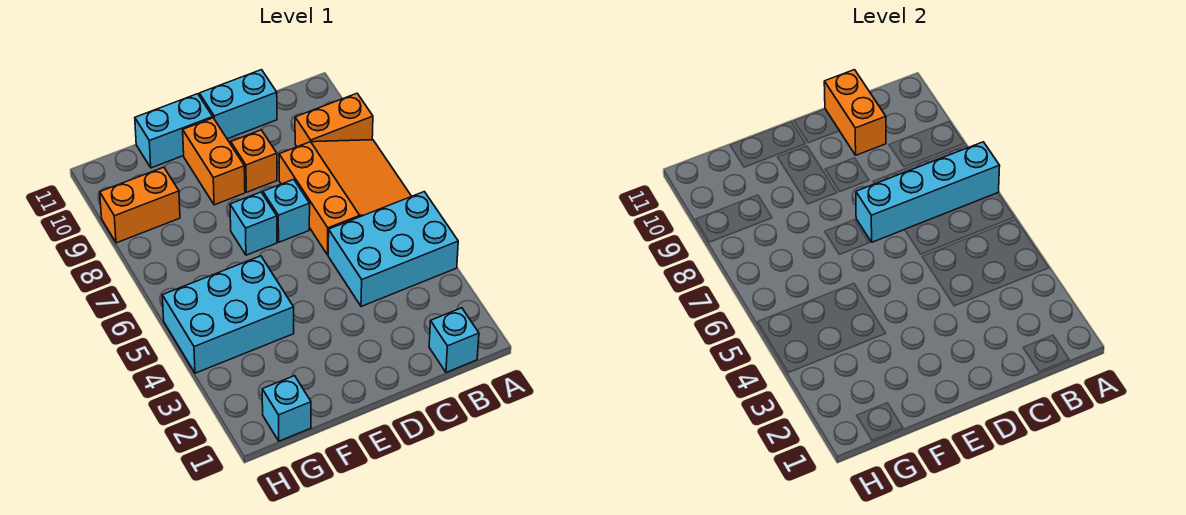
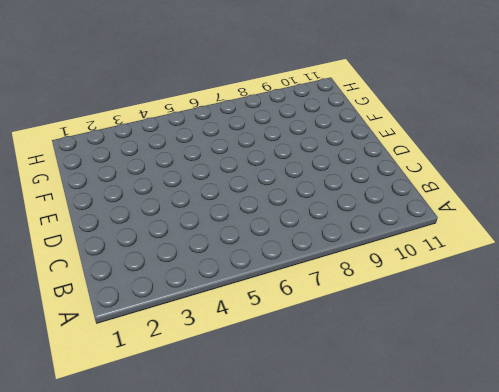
none -> cyan brick A4:C5 level 1
none -> orange slope A6:C8 level 1 top C
none -> orange brick A9:B9 level 1

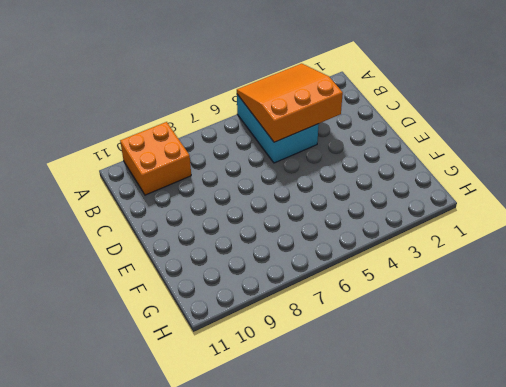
orange slope A3:C5 level 2 top C -> orange slope A6:C8 level 1 top C
orange brick A9:B10 level 1 -> orange brick A9:B9 level 1
none -> cyan brick B1 level 1
none -> cyan brick C11:D11 level 1
none -> cyan brick D7 level 1

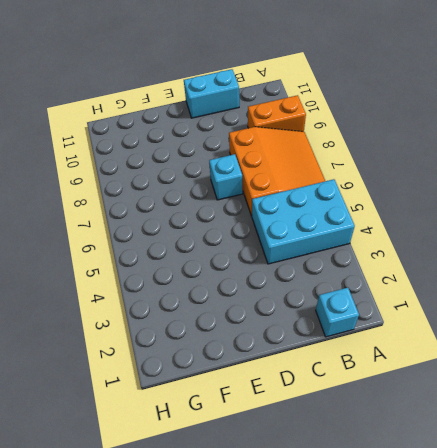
none -> orange brick D9 level 1
none -> cyan brick E7 level 1
none -> orange brick E9:E10 level 1

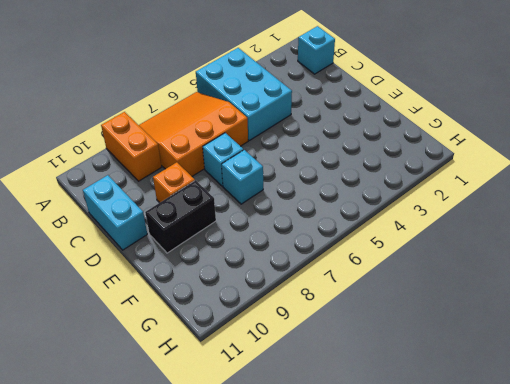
black brick E9:E10 level 1 -> orange brick E9:E10 level 1
none -> cyan brick E11:F11 level 1
none -> cyan brick F4:H5 level 1
none -> cyan brick G1 level 1

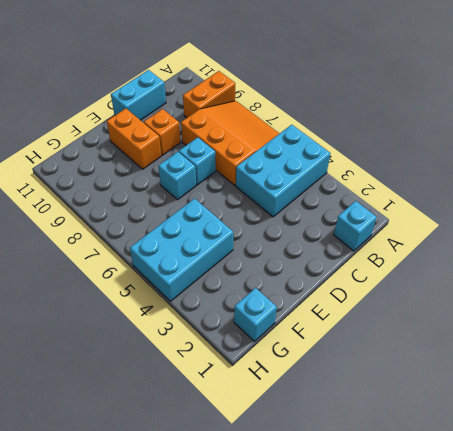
none -> cyan brick E11:F11 level 1
none -> orange brick G9:H9 level 1
none -> cyan brick A7:D7 level 2

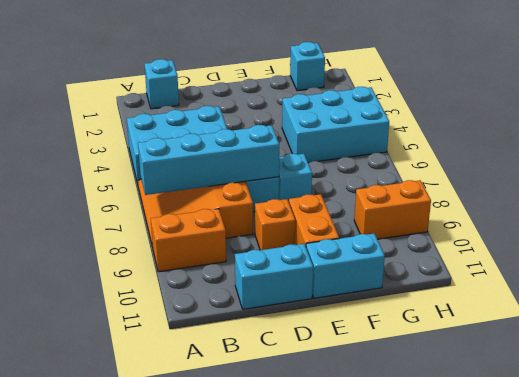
none -> orange brick C10:C11 level 2

